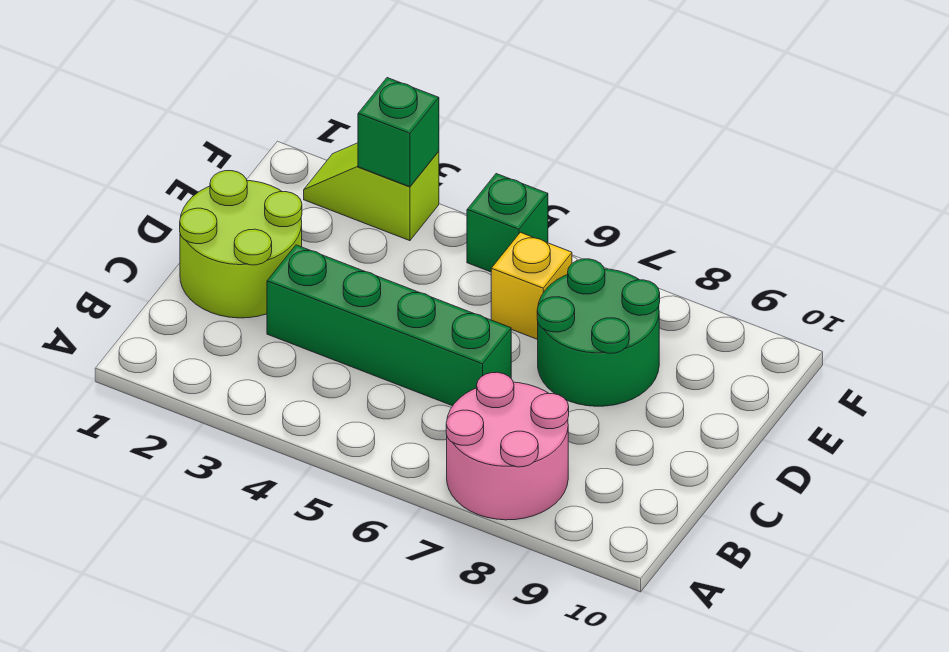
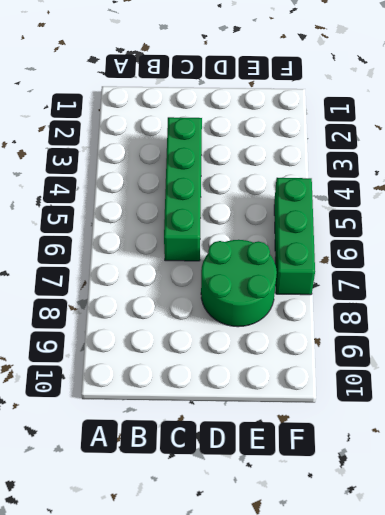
green brick F5:F7 level 1 -> green brick F5 level 1
none -> pink round brick A7:B8 level 1
none -> lime round brick C1:D2 level 1

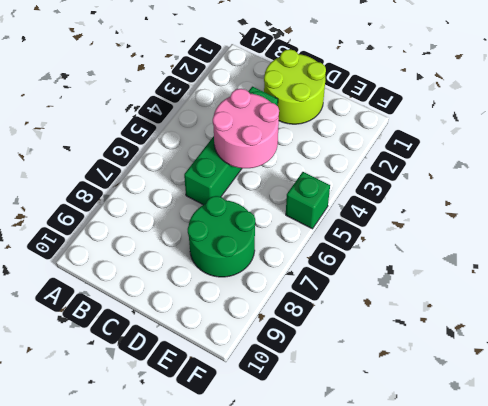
pink round brick C4:D5 level 2 -> pink round brick A7:B8 level 1
none -> yellow brick E6 level 1
none -> lime slope F2:F3 level 1 top 3

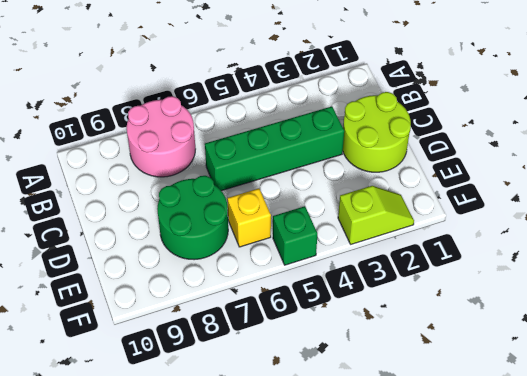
none -> green brick F3 level 2

